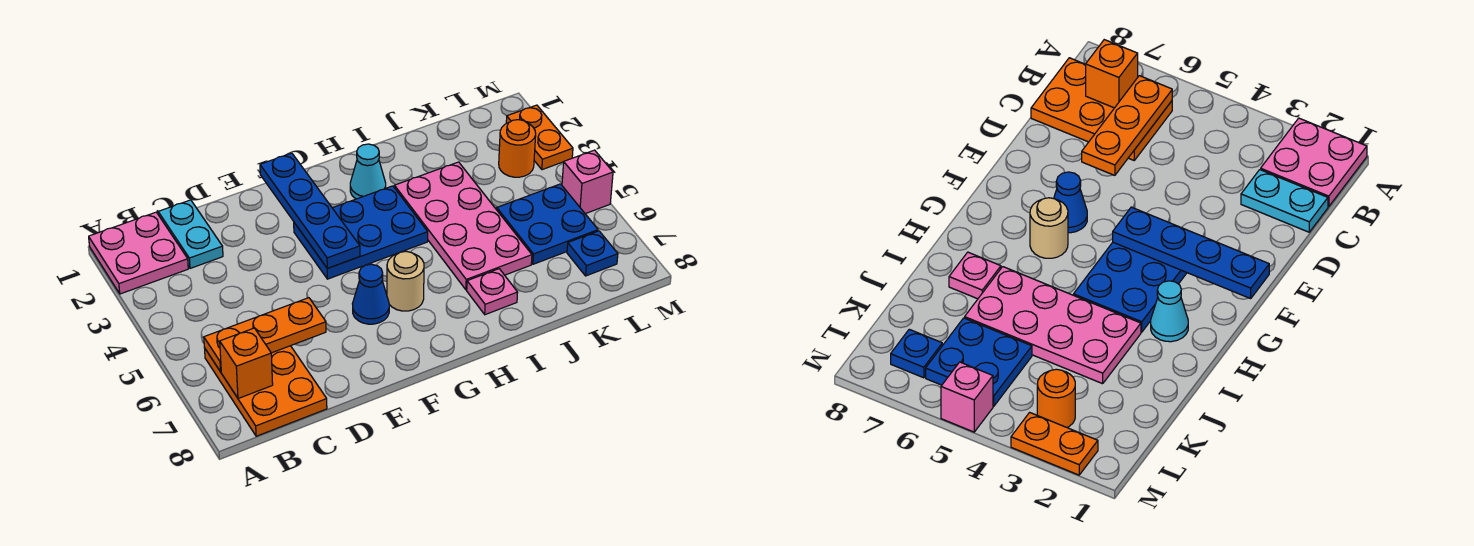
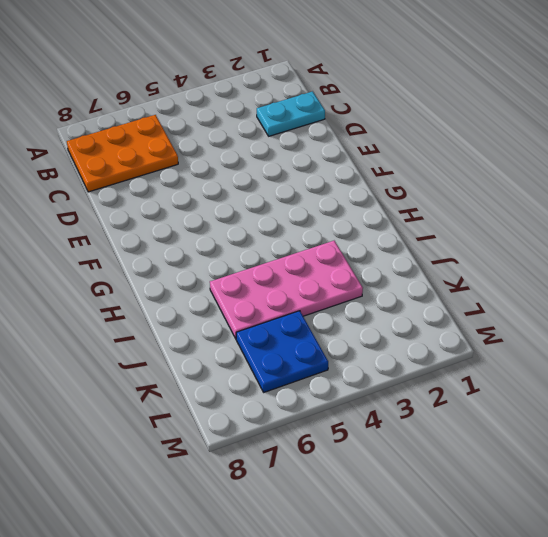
none -> pink plate A1:B2 level 1
none -> blue plate F3:H4 level 1
none -> blue cone F6 level 1

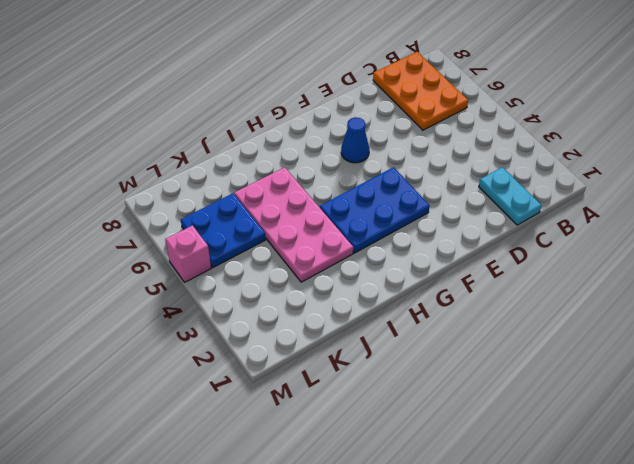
none -> pink plate A1:B2 level 1
none -> tan round brick G6 level 1
none -> cyan cone H2 level 1

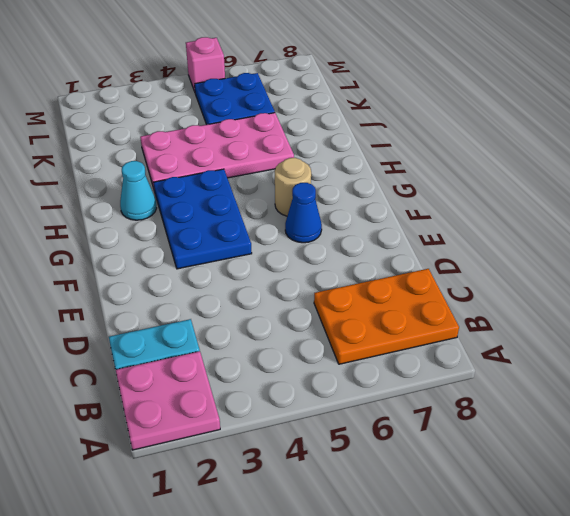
none -> pink plate I7 level 1
none -> orange round brick L3 level 1
none -> blue plate L7 level 1

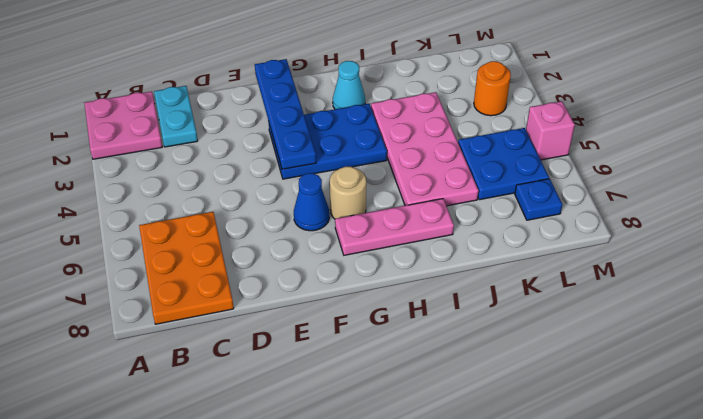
pink plate G7:I7 level 1 -> pink plate I7 level 1
none -> orange plate M2:M3 level 1
none -> orange plate B6:D6 level 2
none -> orange brick B7 level 2

